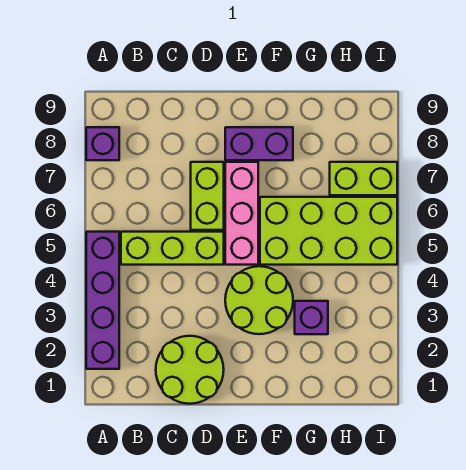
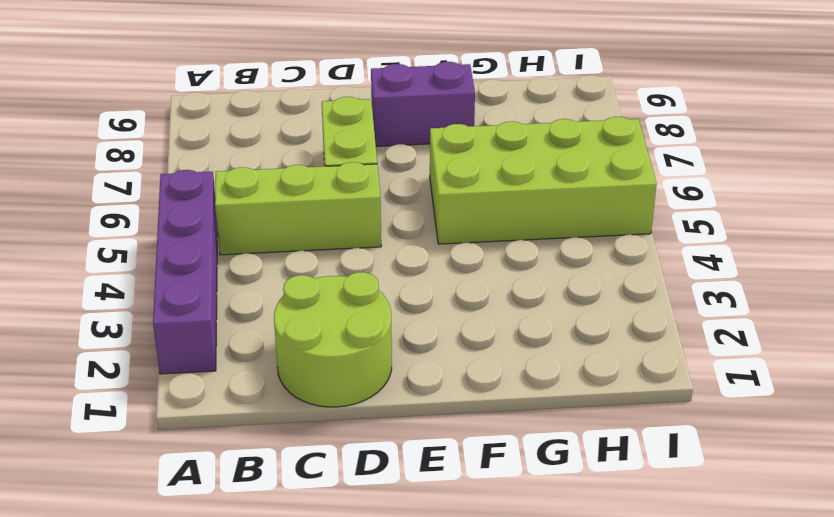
none -> purple brick A8 level 1
none -> lime round brick E3:F4 level 1

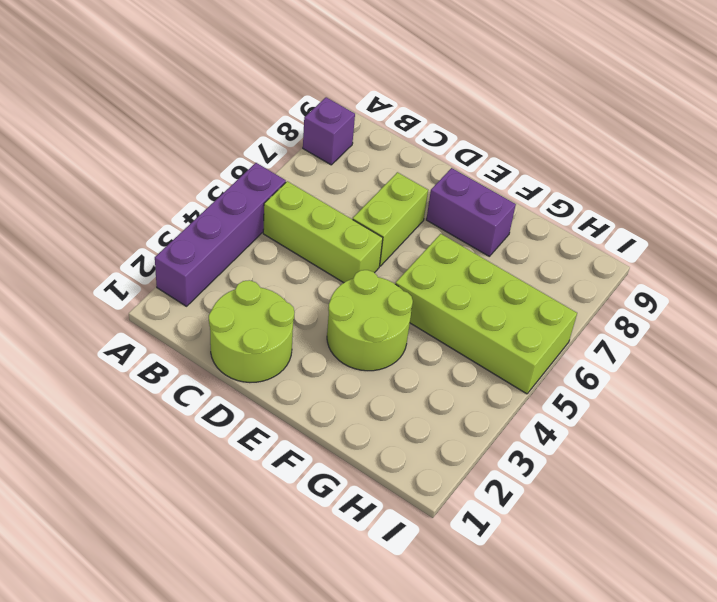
none -> pink brick E5:E7 level 1
none -> purple brick G3 level 1

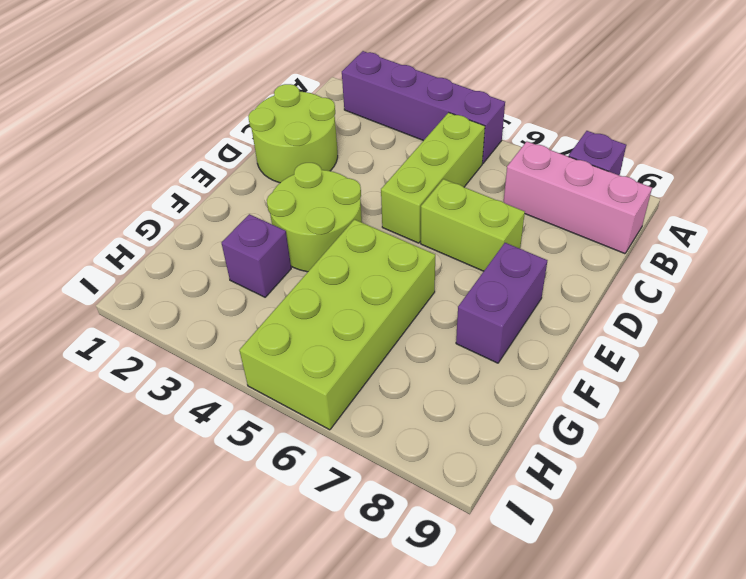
pink brick B7:B9 level 1 -> pink brick E5:E7 level 1
none -> lime brick H7:I7 level 1

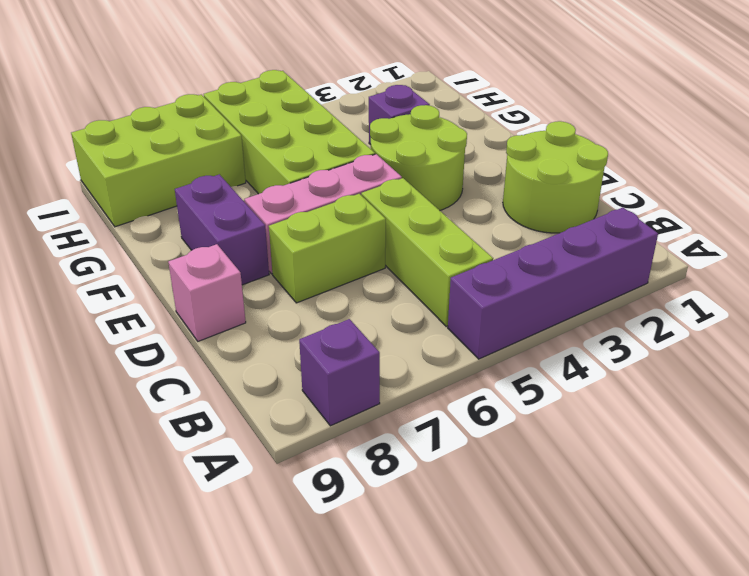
pink brick D9 level 1 -> none
lime brick H7:I9 level 1 -> lime brick H7:I7 level 1

